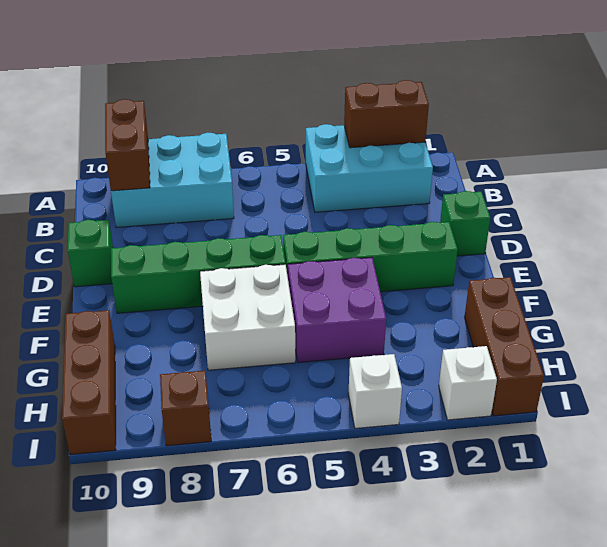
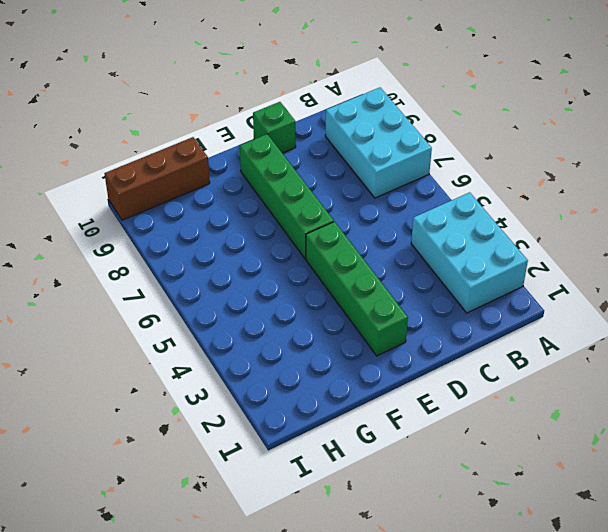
none -> green brick D1 level 1
none -> purple brick F4:G5 level 1
none -> white brick F6:G7 level 1

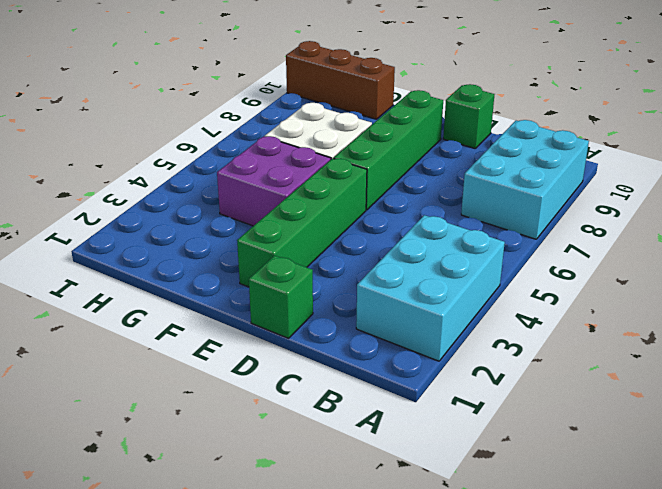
none -> brown brick G1:I1 level 1
none -> white brick I2 level 1
none -> white brick I4 level 1

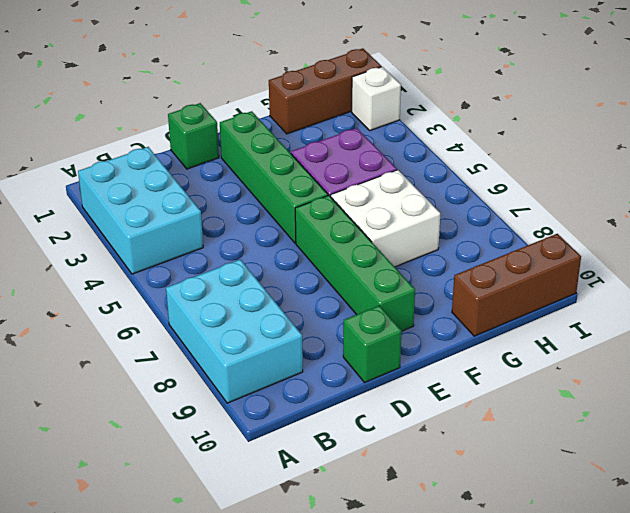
none -> white brick I4 level 1
none -> brown brick I8 level 1
none -> brown brick A2:A3 level 2

